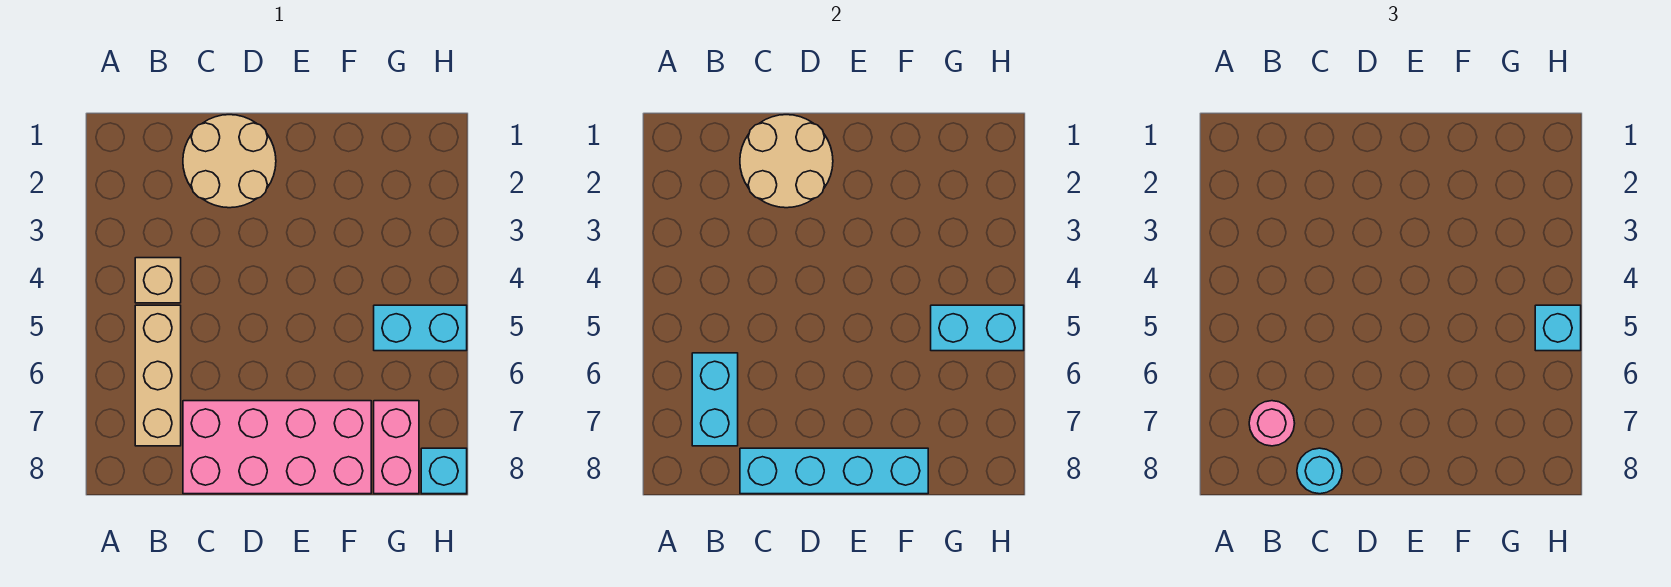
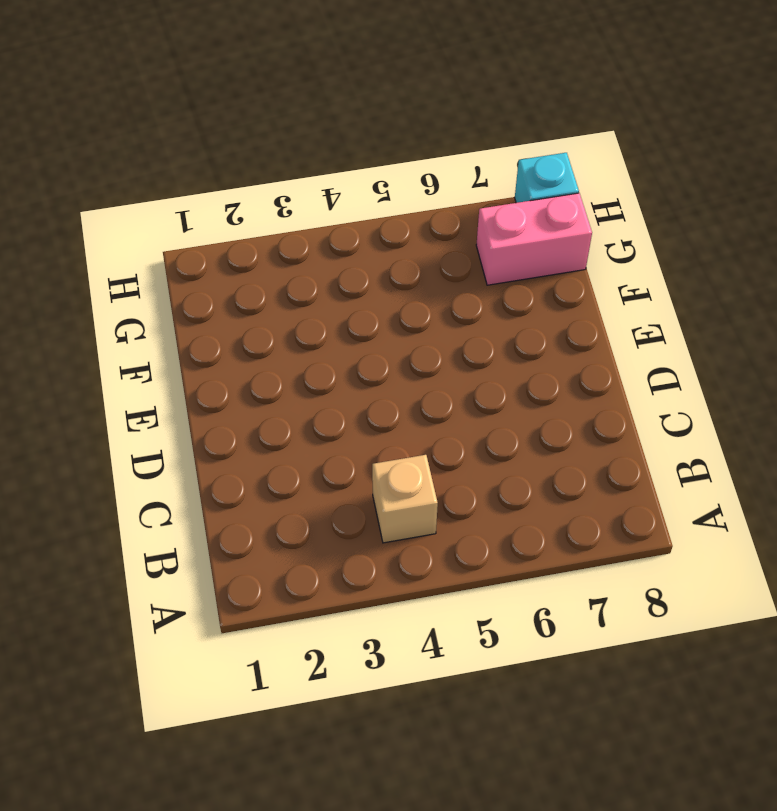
none -> tan brick B5:B7 level 1
none -> tan round brick C1:D2 level 1
none -> pink brick C7:F8 level 1

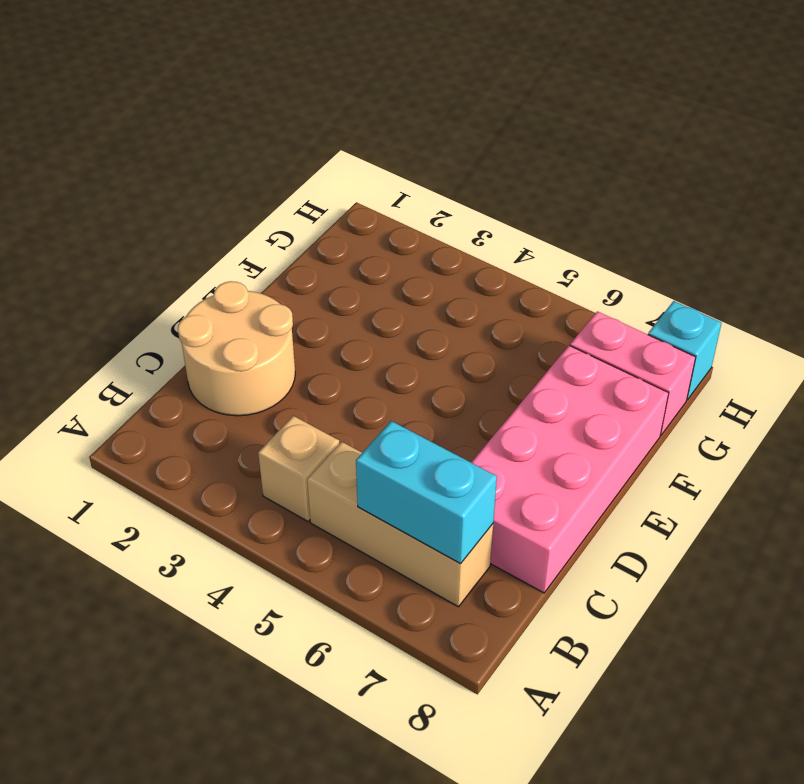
none -> cyan brick G5:H5 level 1
none -> tan round brick C1:D2 level 2
none -> cyan brick C8:F8 level 2

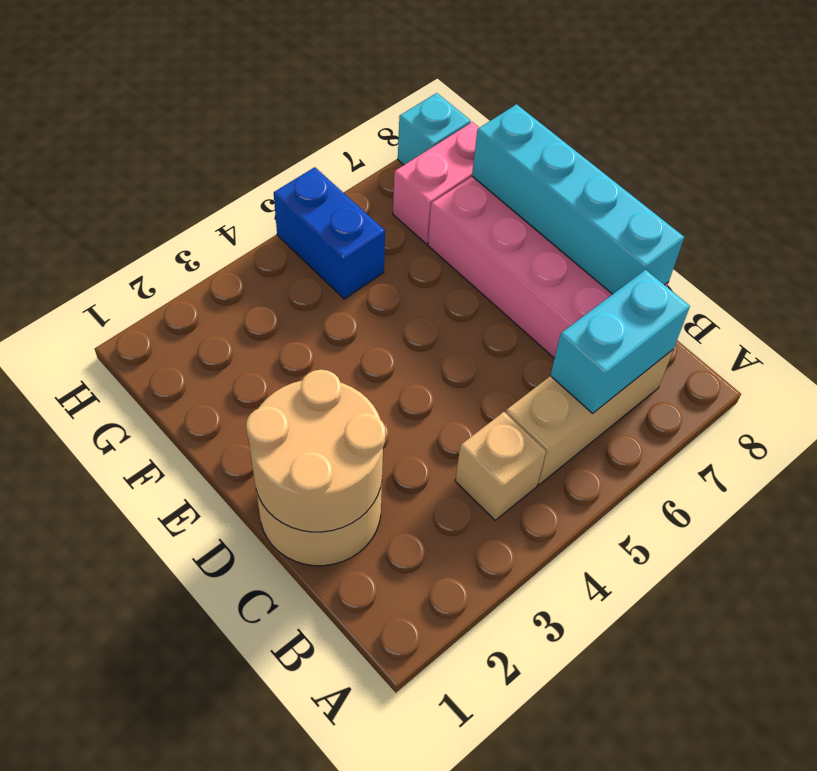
blue brick G5:H5 level 1 -> cyan brick G5:H5 level 1
none -> cyan brick G5:H5 level 2
none -> pink round brick B7 level 3
none -> cyan round brick C8 level 3

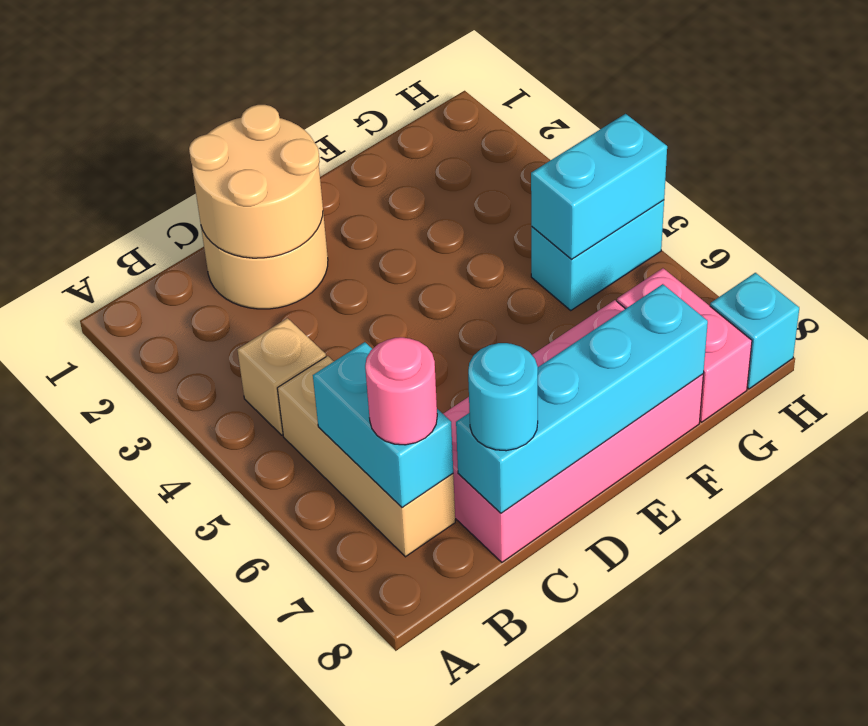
none -> cyan brick H5 level 3

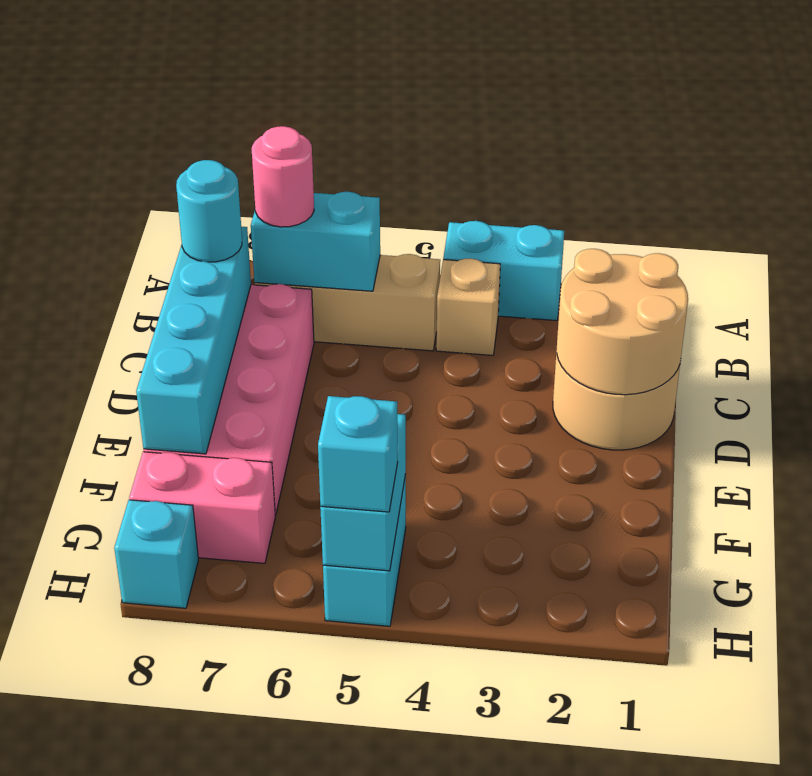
cyan brick A3:A4 level 1 -> none

